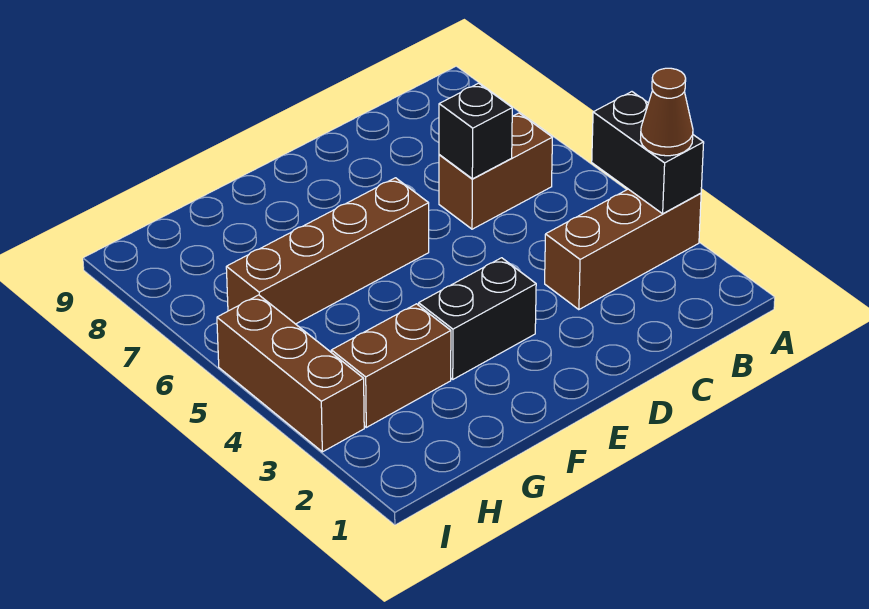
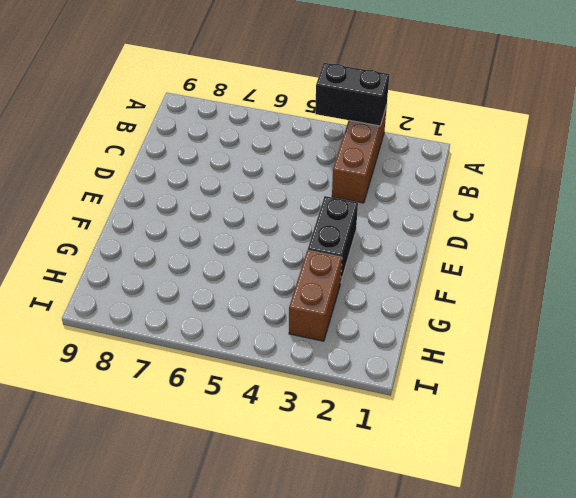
none -> brown brick B6:C6 level 1
none -> brown brick E6:H6 level 1

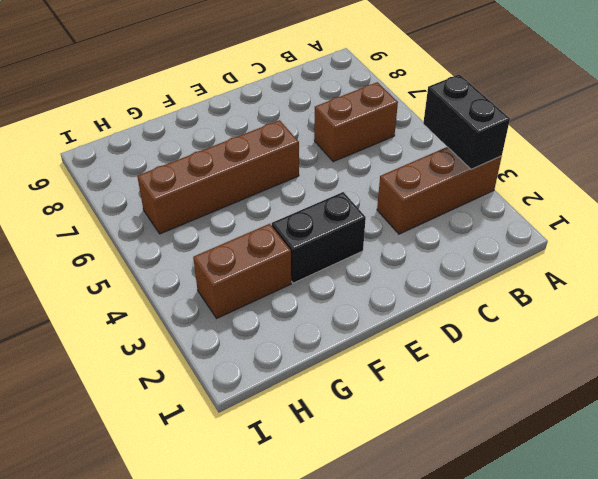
none -> brown brick I3:I5 level 1
none -> black brick C6 level 2

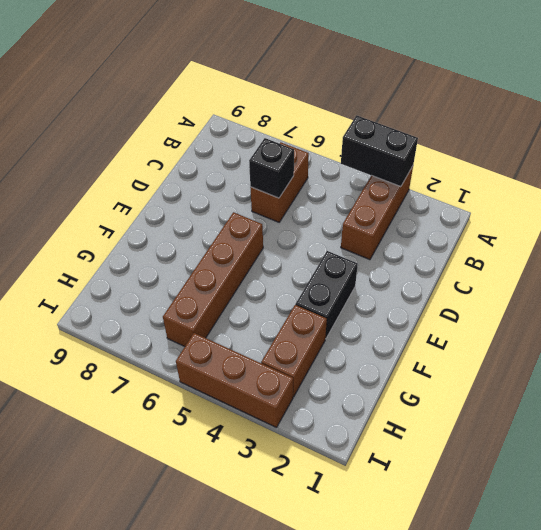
none -> brown cone A3 level 3

